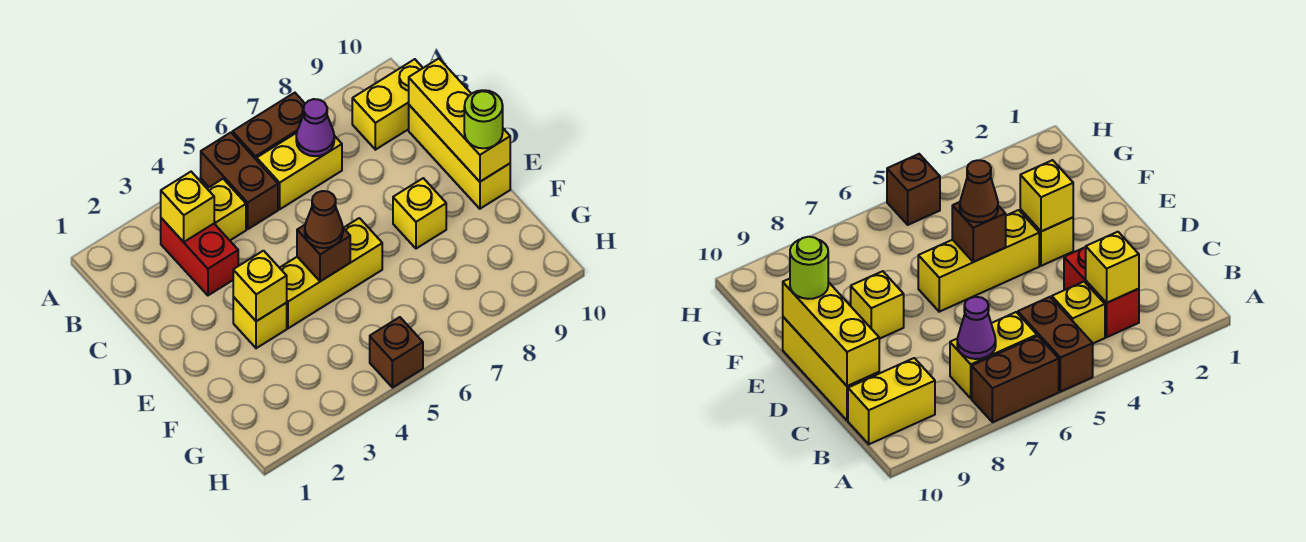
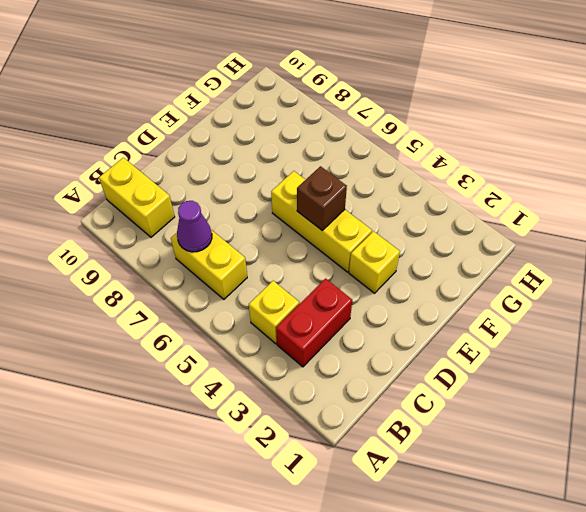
none -> brown brick A5:B5 level 1
none -> brown brick A6:A7 level 1
none -> yellow brick C10:E10 level 1

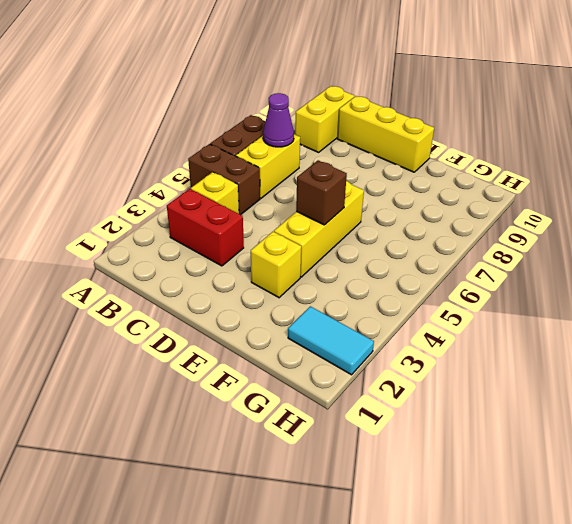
cyan tile G2:H2 level 1 -> none
none -> yellow brick E8 level 1
none -> brown brick H5 level 1
none -> yellow brick B3 level 2

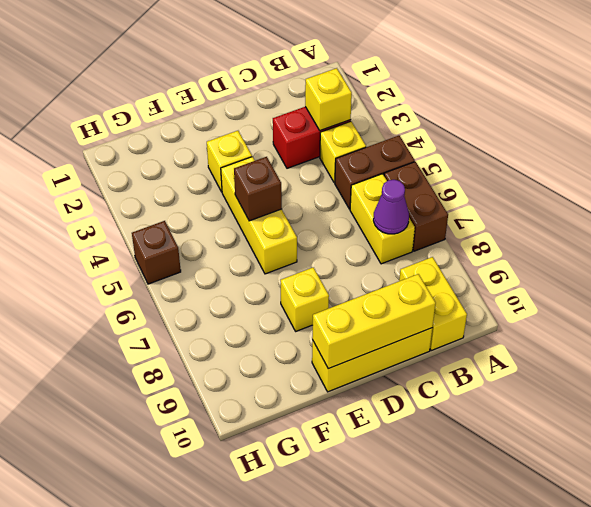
none -> yellow brick E3 level 2
none -> brown cone E5 level 3
none -> lime round brick E10 level 3

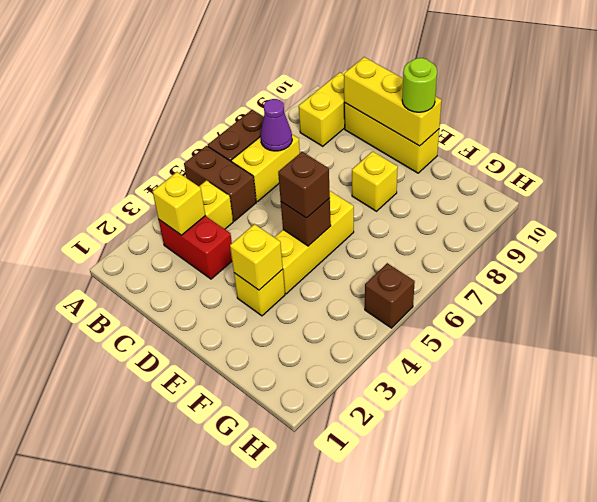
brown brick E5 level 3 -> brown cone E5 level 3

